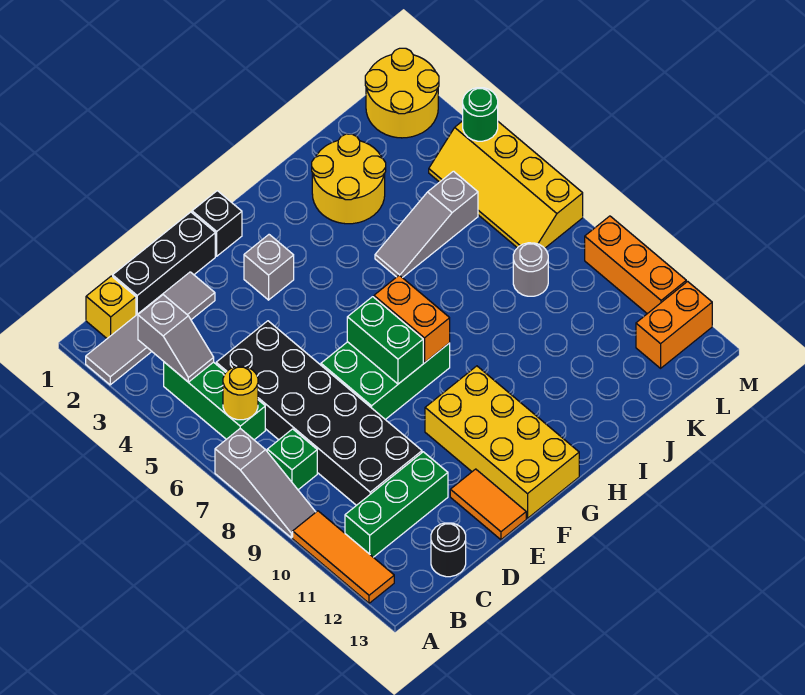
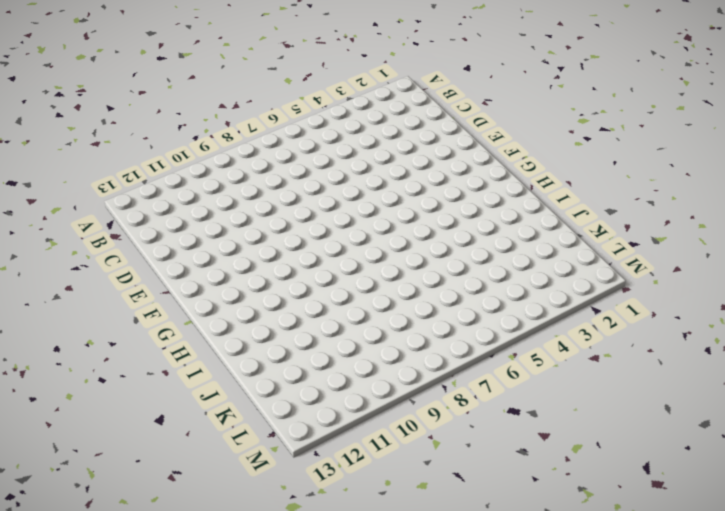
none -> grey tile A2:D2 level 1
none -> grey slope A7:A9 level 1 top 7
none -> orange tile A10:A12 level 1

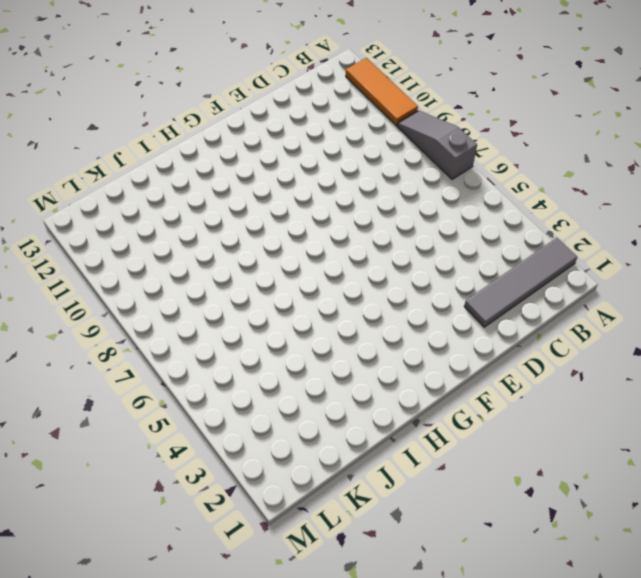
none -> yellow brick B1 level 1
none -> green brick B4:B6 level 1
none -> green brick B8 level 1

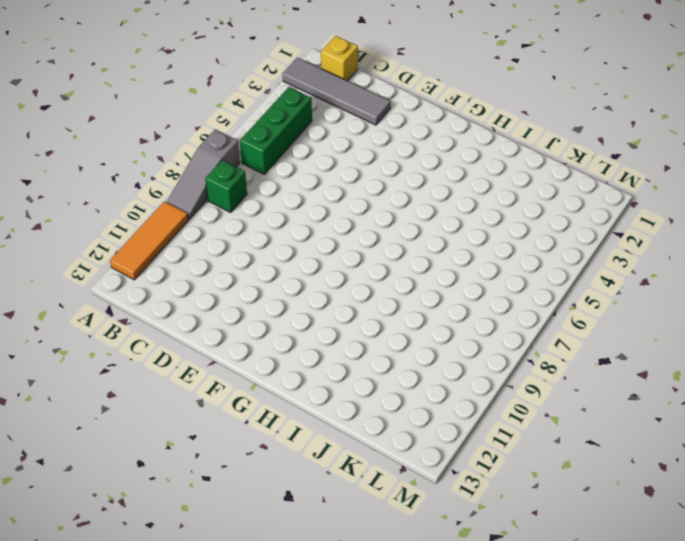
none -> green brick B11:D11 level 1
none -> black brick C1:E1 level 1
none -> black brick C5:D10 level 1

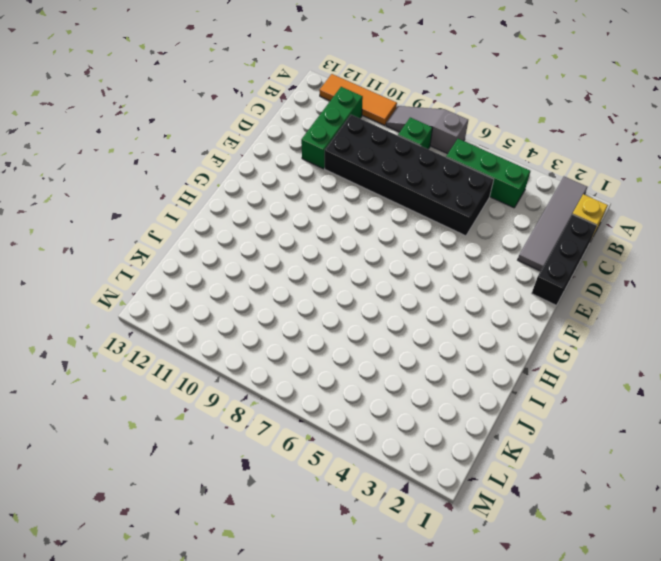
none -> black round brick C13 level 1
none -> green brick E7:G8 level 1
none -> orange tile E12:E13 level 1

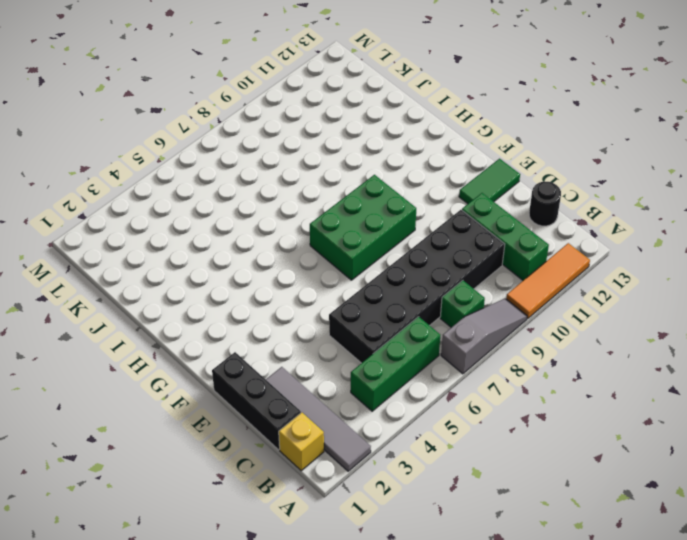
green tile E12:E13 level 1 -> orange tile E12:E13 level 1
green brick F7:G9 level 1 -> green brick E7:G8 level 1
none -> black brick F1 level 1
none -> grey brick F3 level 1
none -> yellow brick F10:G13 level 1

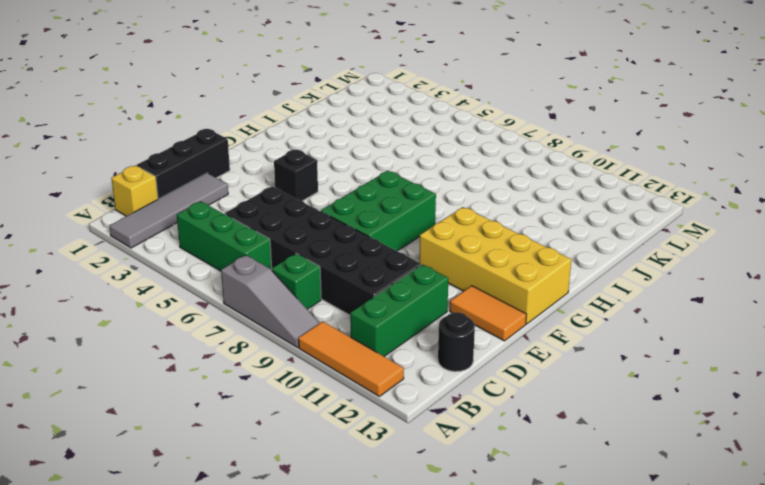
black brick F4 level 1 -> black brick F1 level 1
none -> grey brick F3 level 1
none -> yellow round brick I2:J3 level 1
none -> grey slope I5:K5 level 1 top K

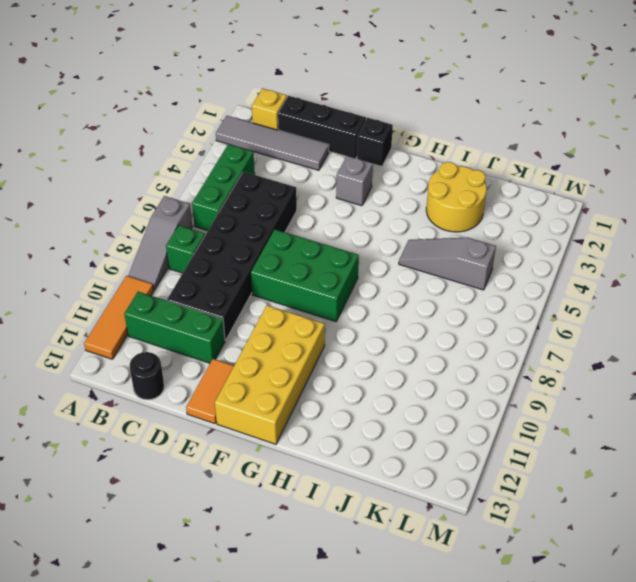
none -> grey round brick K8 level 1
none -> yellow round brick L1:M2 level 1
none -> yellow slope L4:M7 level 1 top M

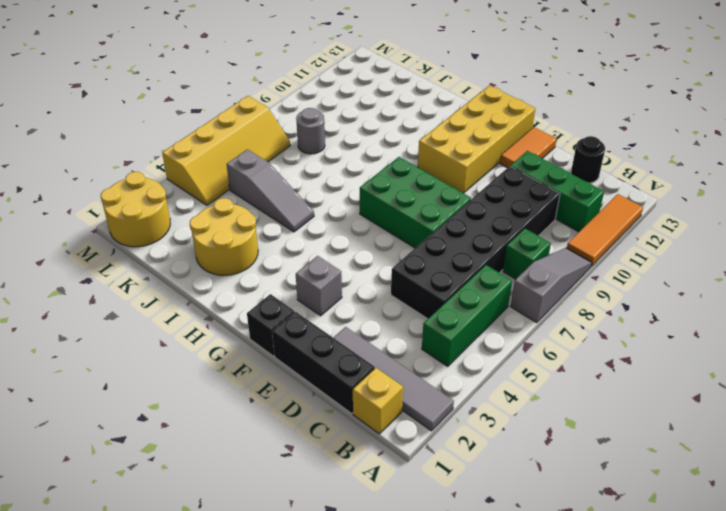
none -> orange brick L12:M12 level 1
none -> orange brick M9:M11 level 1
none -> grey slope B3:B4 level 2 top 3

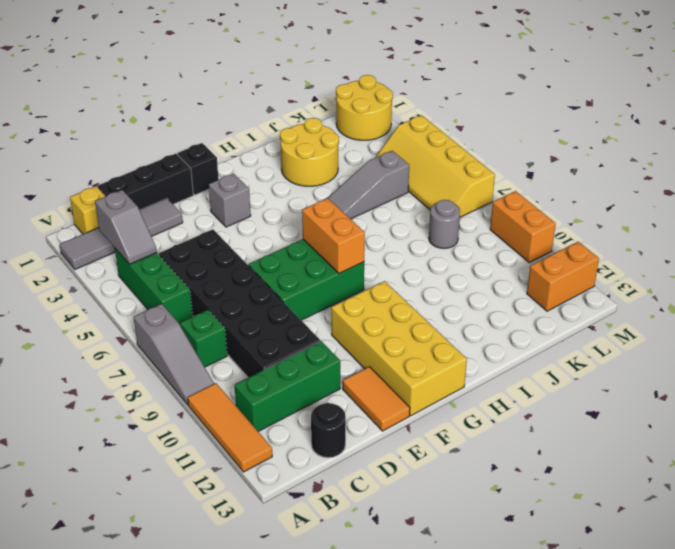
orange brick M9:M10 level 1 -> orange brick M9:M11 level 1
none -> yellow round brick B6 level 2
none -> green brick F7:F8 level 2
none -> green round brick M4 level 2

